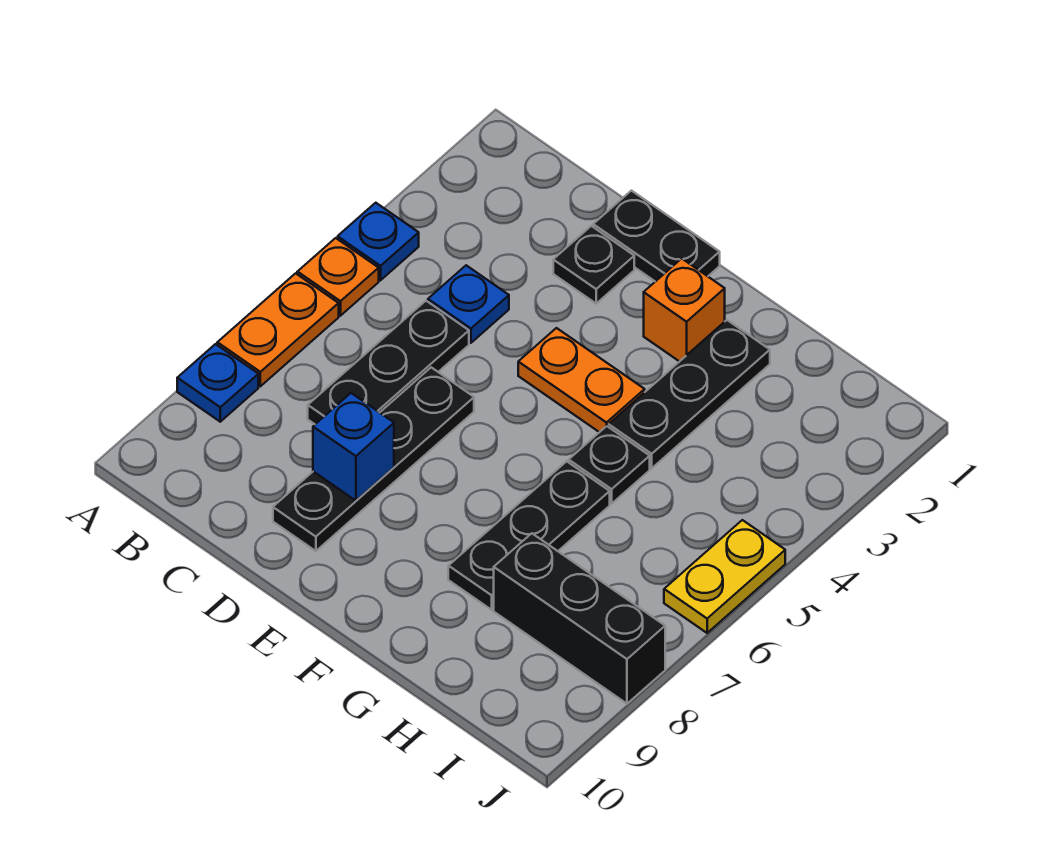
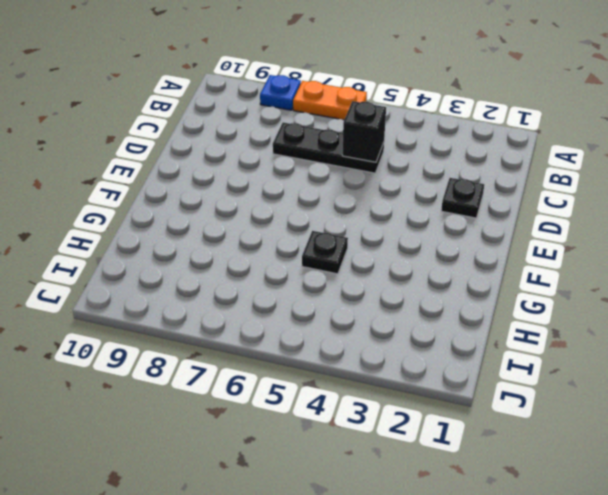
black brick C5 level 2 -> none
none -> blue plate A4 level 1
none -> orange plate A5 level 1
none -> blue plate C4 level 1

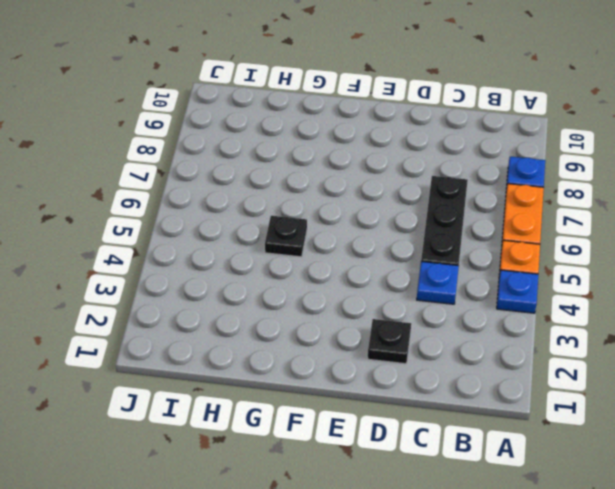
none -> black plate D1:E1 level 1
none -> black plate D6:D9 level 1
none -> orange plate E4:F4 level 1

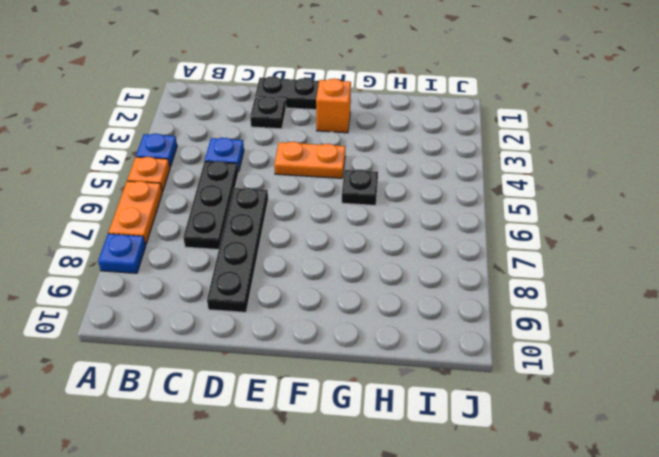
none -> black plate G2:G4 level 1
none -> black plate G6:G8 level 1
none -> black brick H8:J8 level 1

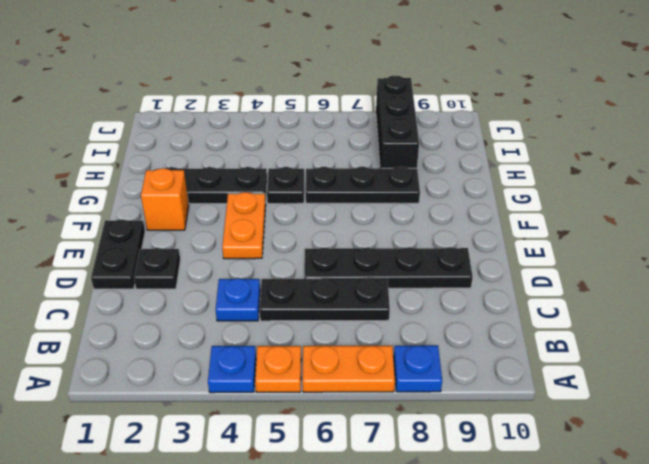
none -> yellow plate J5:J6 level 1
none -> blue brick D8 level 2

